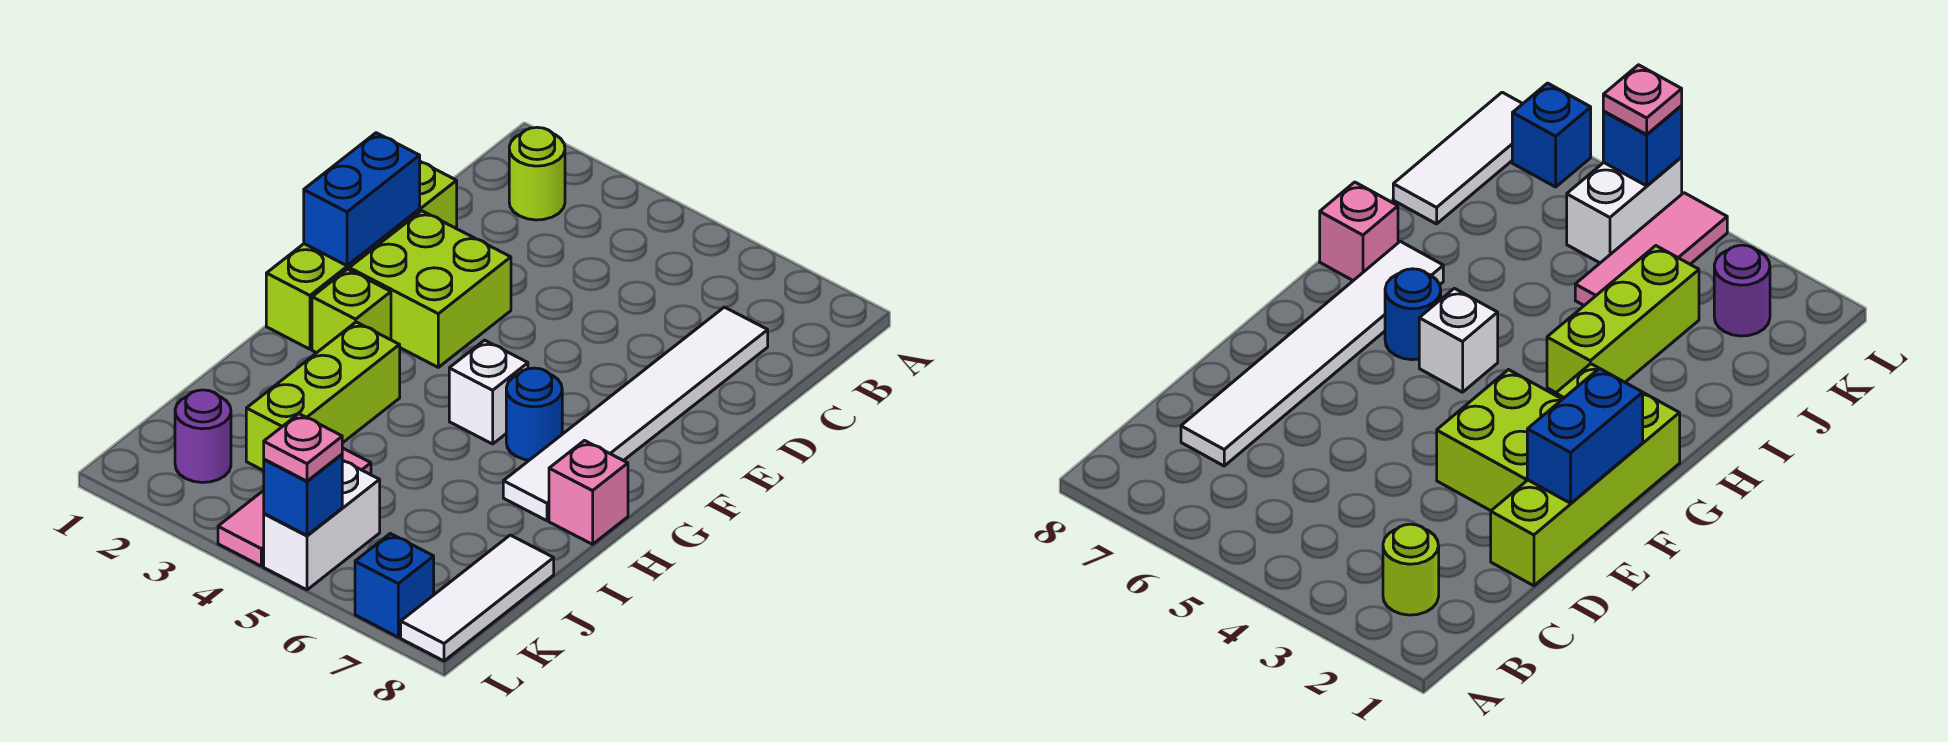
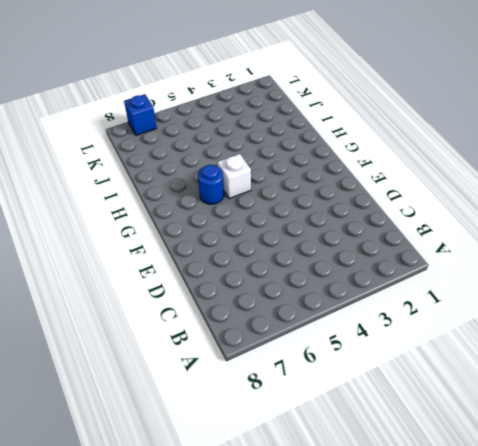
none -> lime round brick B2 level 1
none -> white tile C7:H7 level 1
none -> lime brick D1:G1 level 1

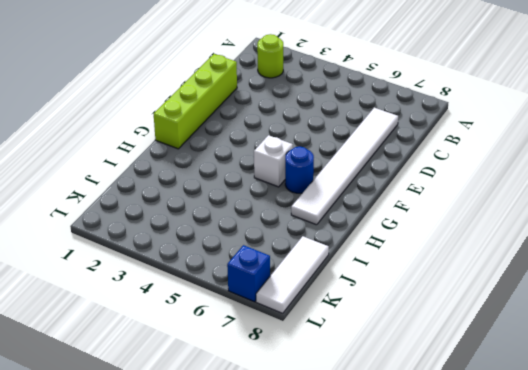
none -> lime brick E2:F3 level 1
none -> lime brick G2 level 1
none -> lime brick H3:J3 level 1

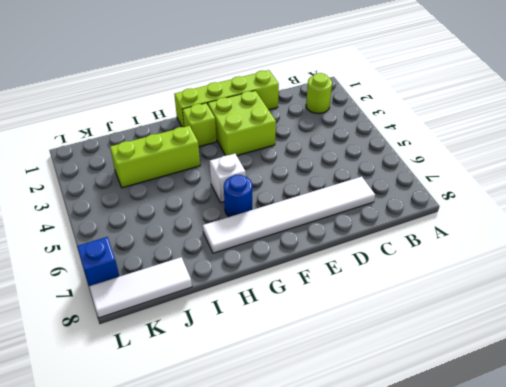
none -> pink brick H8 level 1
none -> pink tile J4:L4 level 1
none -> purple round brick K2 level 1

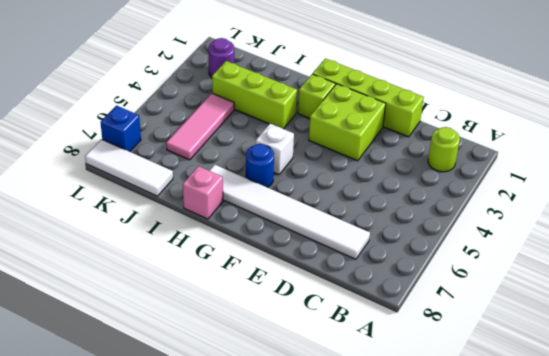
pink tile J4:J6 level 1 -> pink tile J4:L4 level 1
none -> white brick K5:L5 level 1
none -> blue brick E1:F1 level 2
none -> blue brick L5 level 2

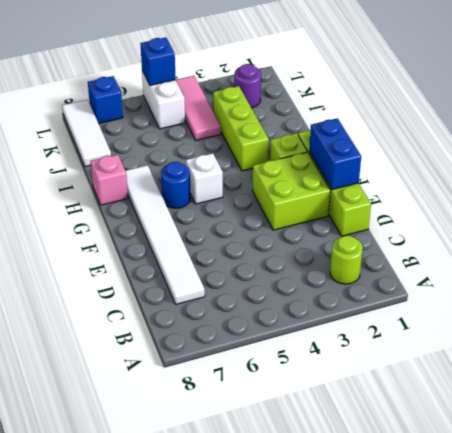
none -> pink plate L5 level 3

